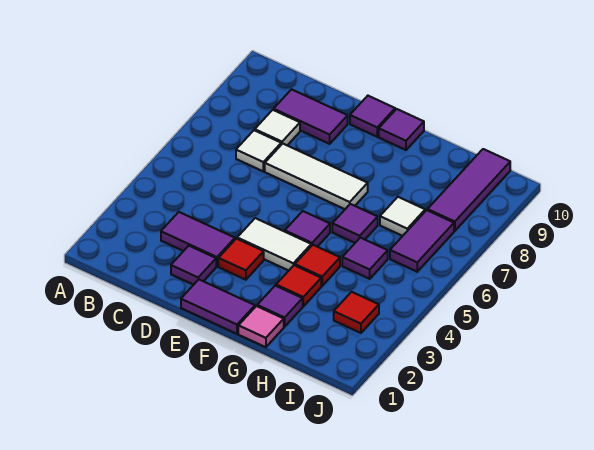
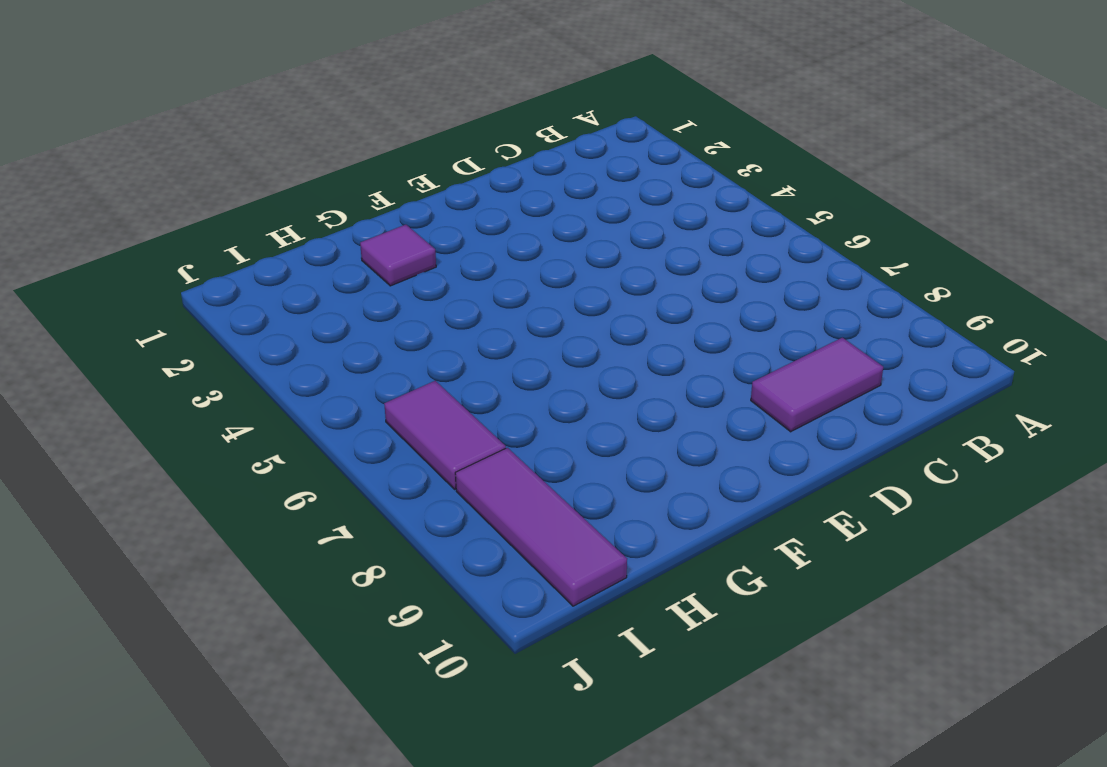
none -> purple tile C3:D3 level 1
none -> white tile C7 level 1
none -> white tile C8 level 1

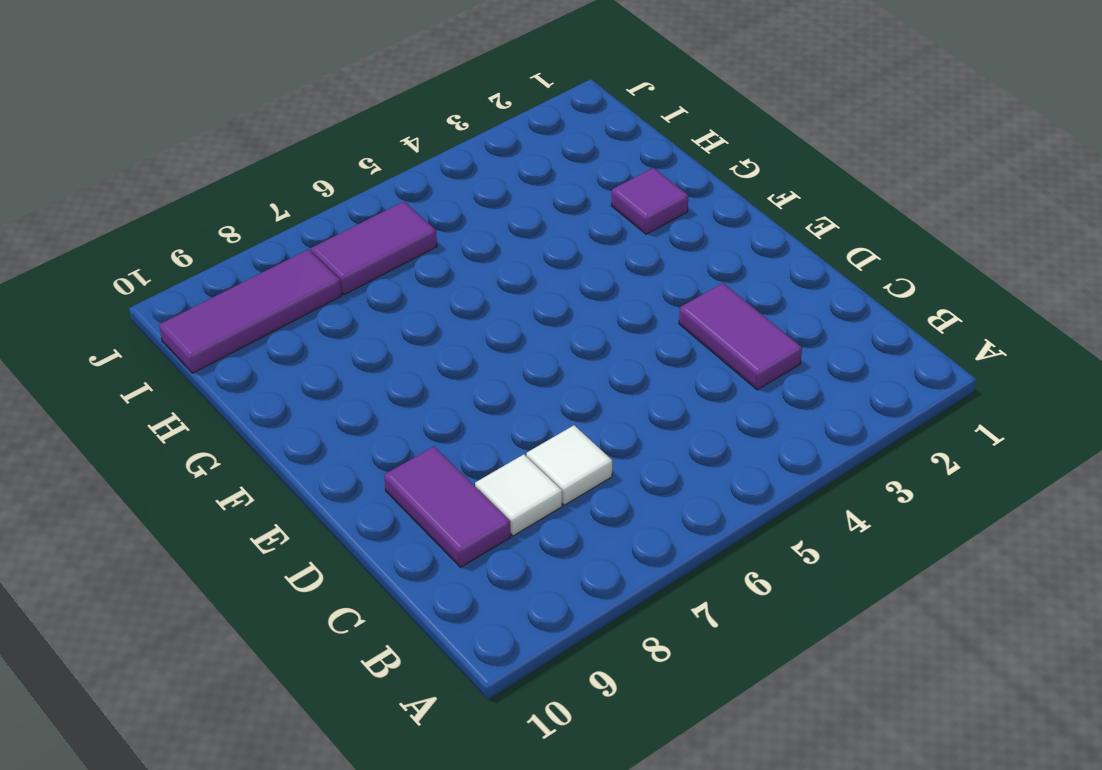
none -> purple tile D2 level 1
none -> white tile D7:F7 level 1
none -> purple tile E1:F1 level 1

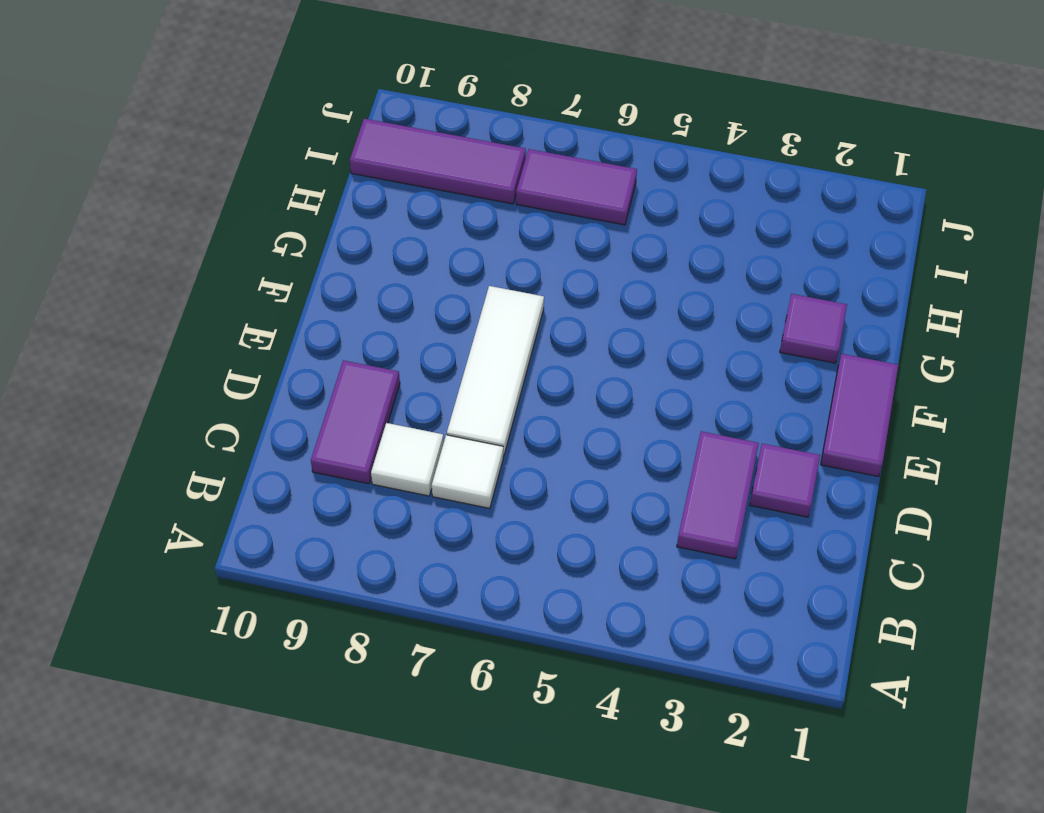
none -> red tile E3 level 1
none -> white tile E4:F4 level 1
none -> purple tile E10 level 1

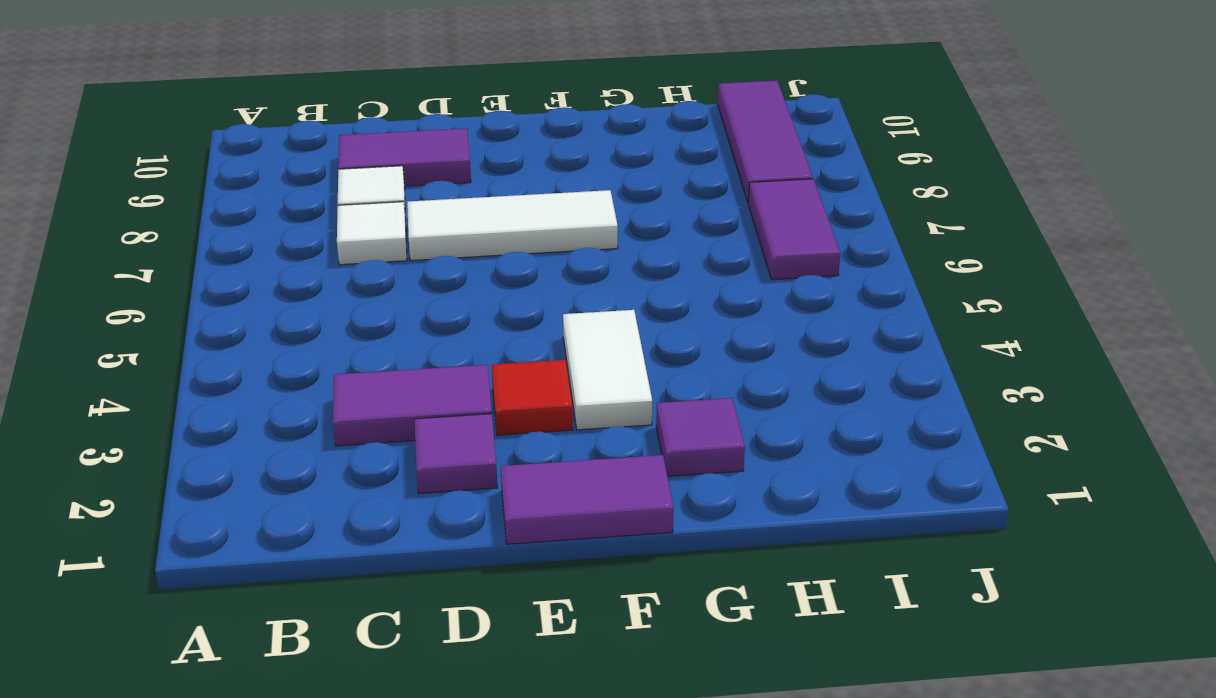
white tile F3:F4 level 1 -> white tile E4:F4 level 1
none -> purple tile E10 level 1
none -> purple tile F5 level 1
none -> purple tile F10 level 1

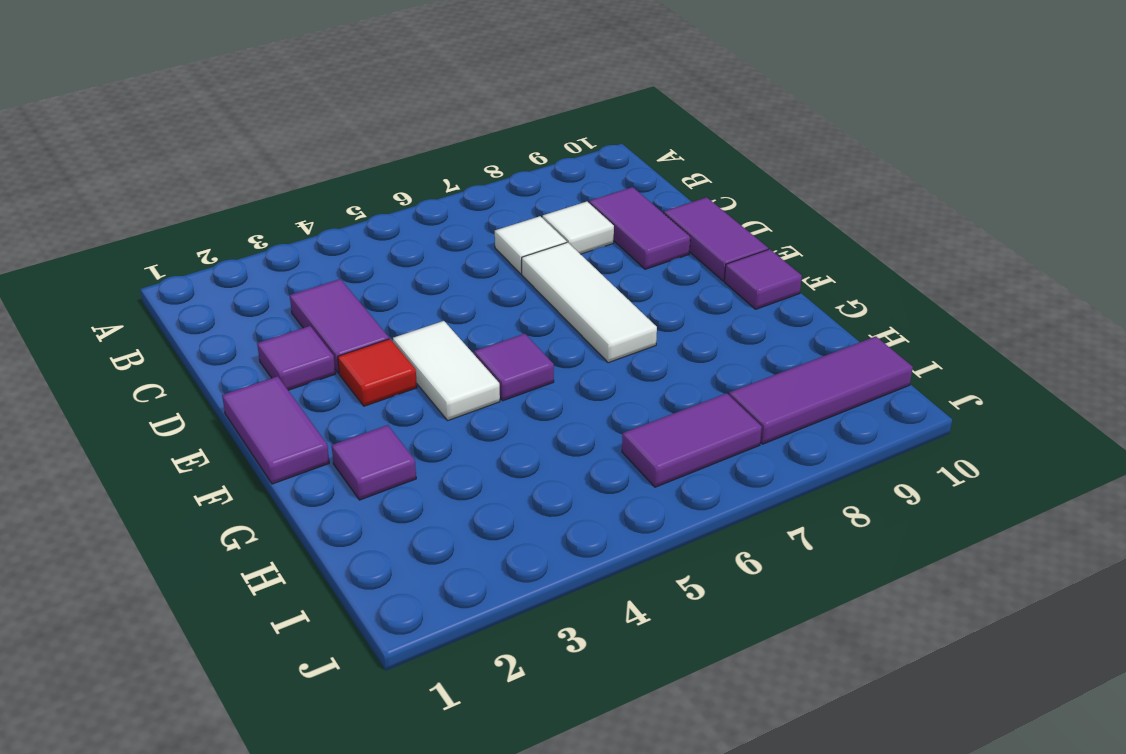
purple tile D10:E10 level 1 -> purple tile E10 level 1
none -> pink tile G1 level 1
none -> red tile G3 level 1
none -> red tile G4 level 1

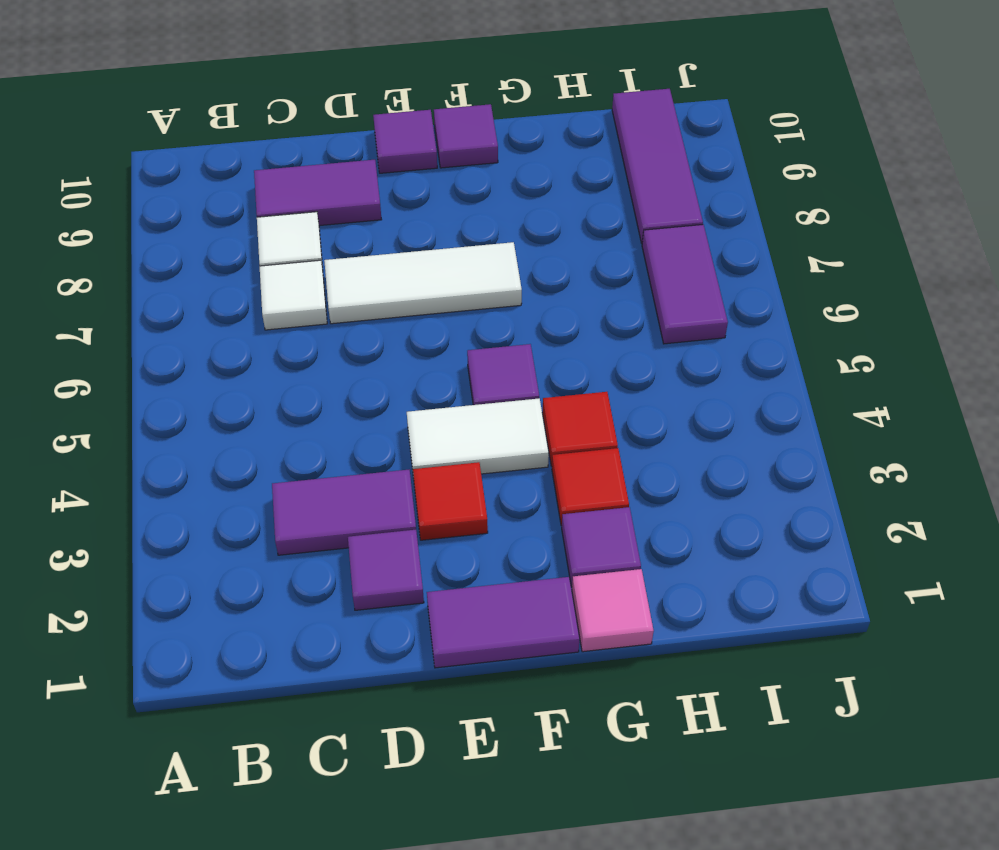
none -> purple tile G6 level 1
none -> purple tile H5 level 1
none -> white tile H7 level 1

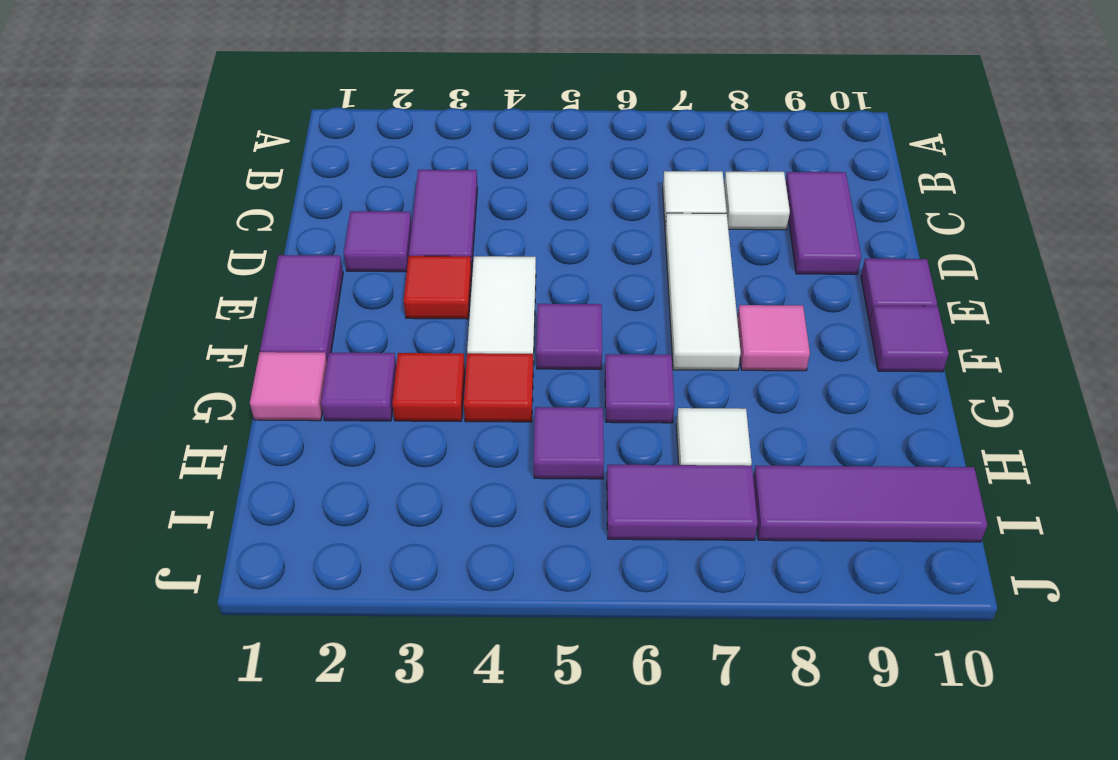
pink tile F8 level 1 -> none
none -> red tile I3 level 1

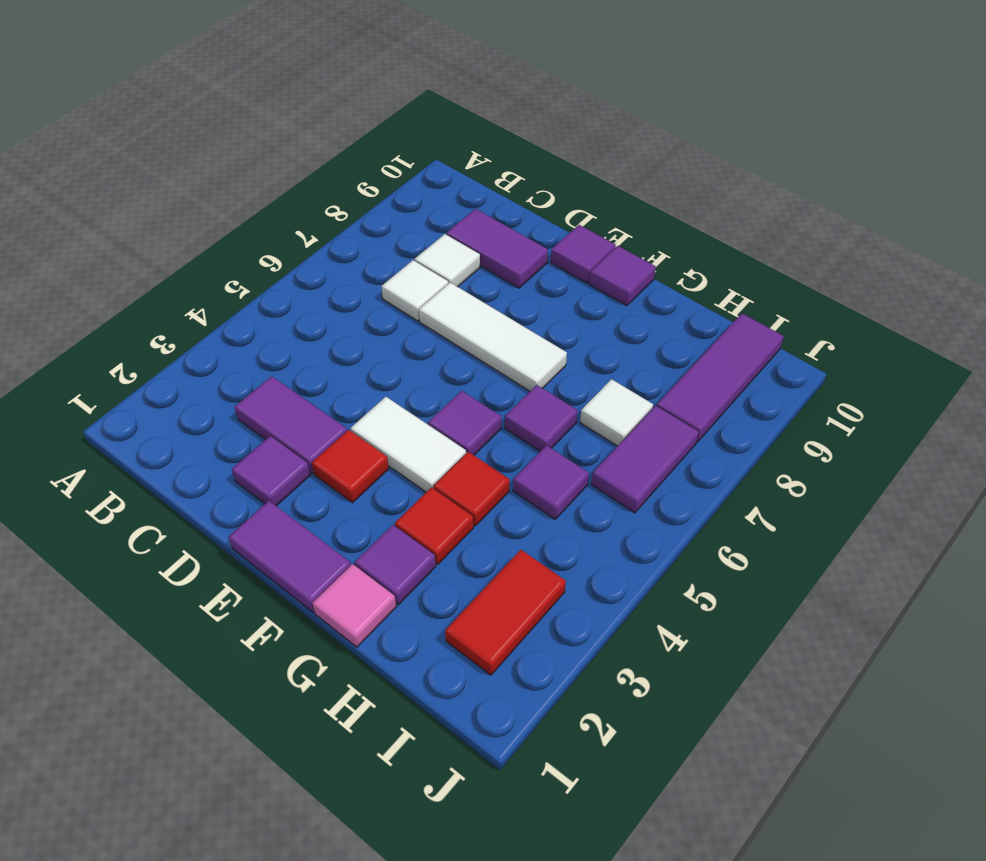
red tile I2:I3 level 1 -> red tile I3 level 1

